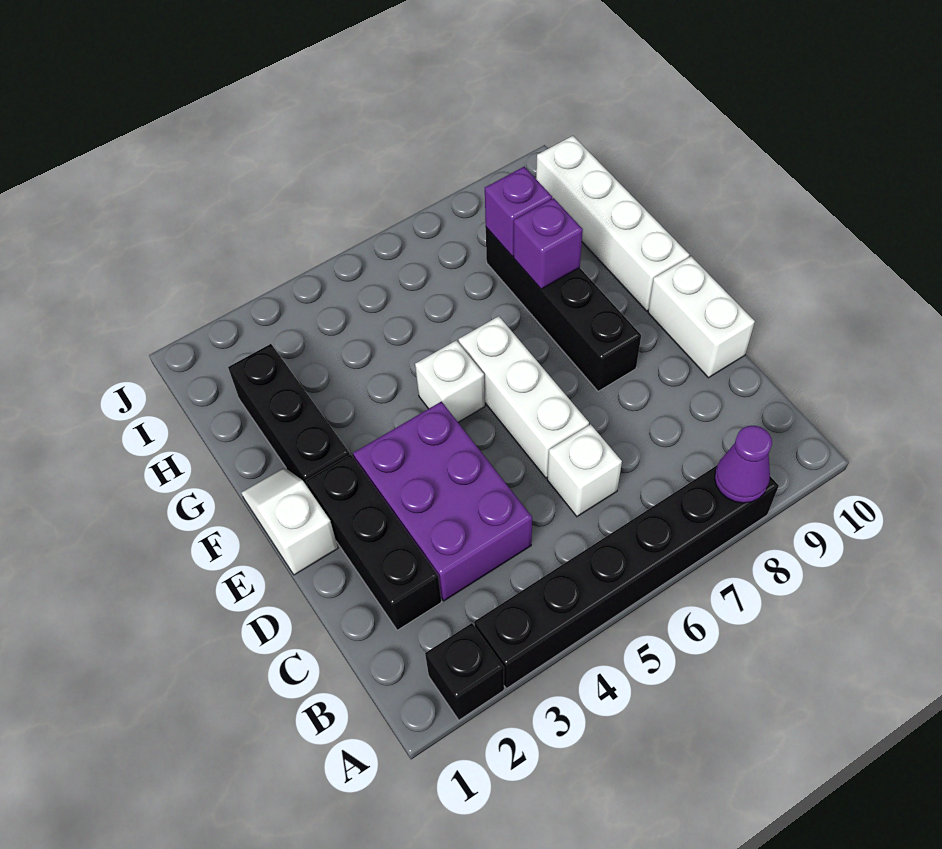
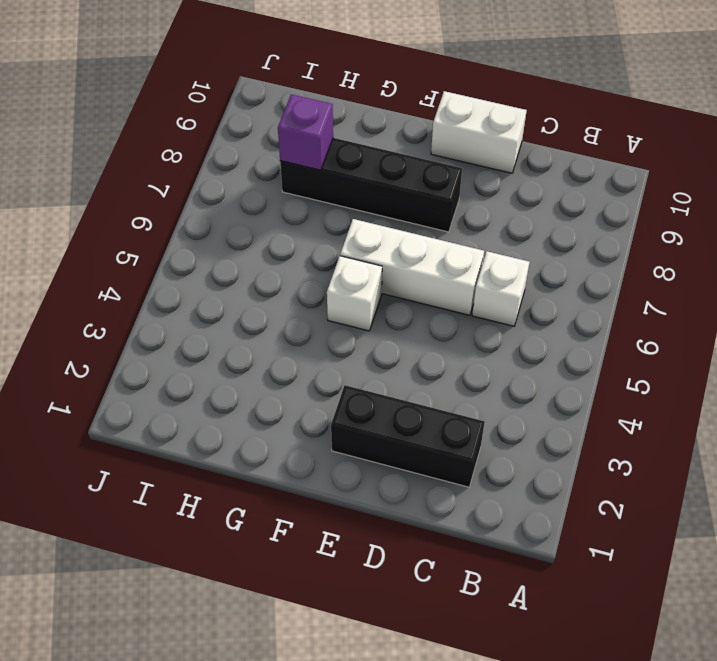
none -> black brick A2 level 1
none -> black brick A3:A8 level 1
none -> purple brick C3:E4 level 1

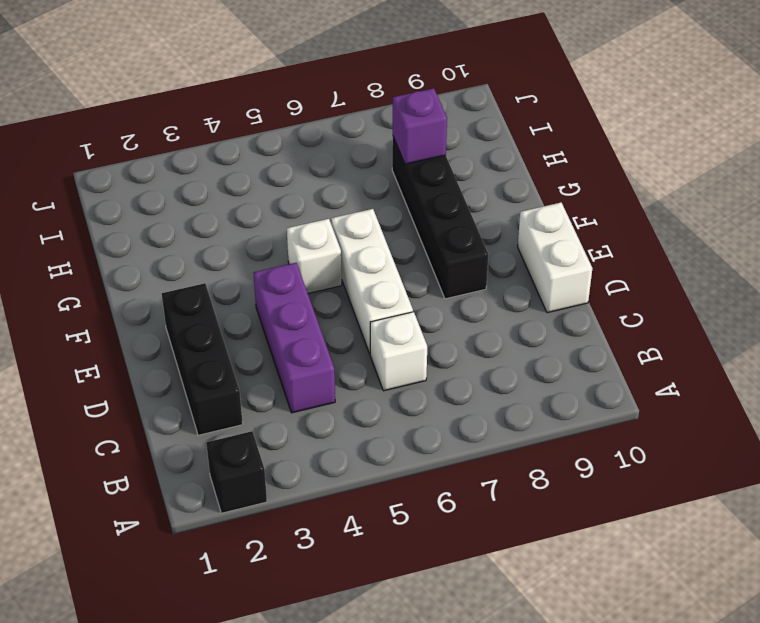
purple brick C4:E4 level 1 -> purple brick C3:E4 level 1
none -> black brick A3:A8 level 1
none -> white slope E1:F1 level 1 top E
none -> black brick F2:H2 level 1

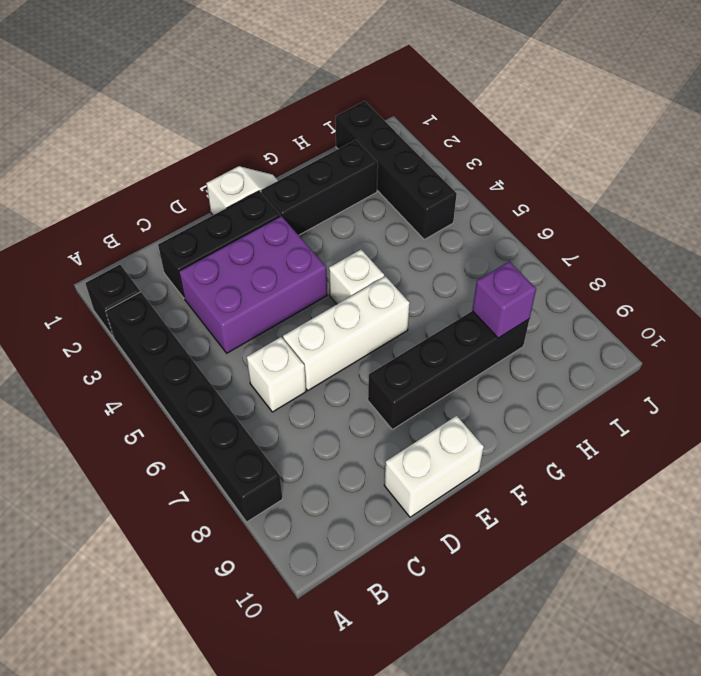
black brick I1:I4 level 1 -> none
none -> white brick F10:I10 level 1
none -> purple cone A8 level 2
none -> purple brick G8 level 2

